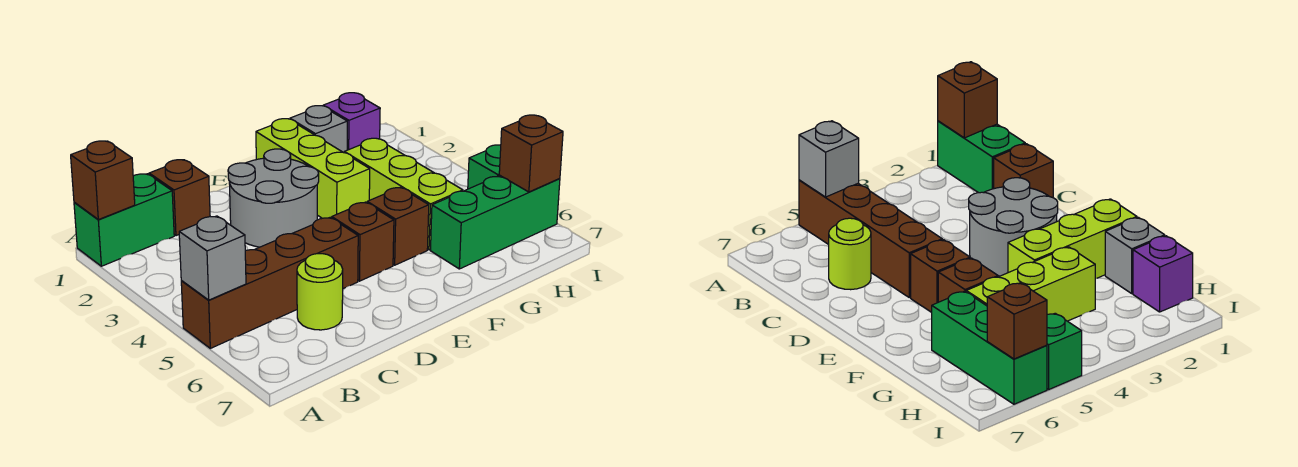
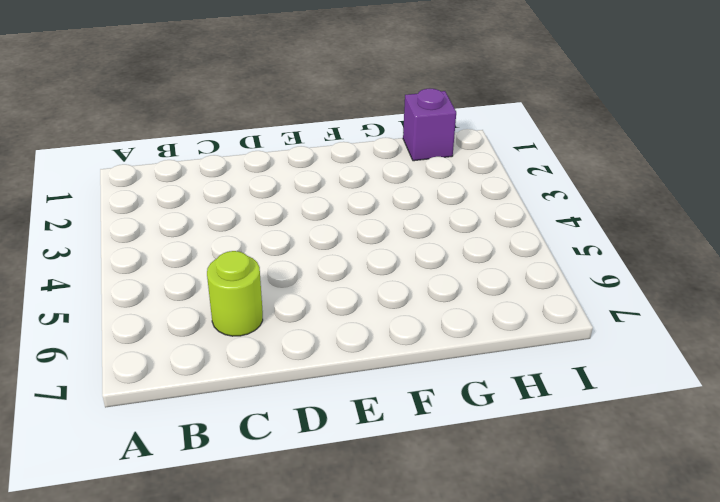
none -> green brick A1:B1 level 1
none -> brown brick A5:D5 level 1
none -> brown brick C1 level 1

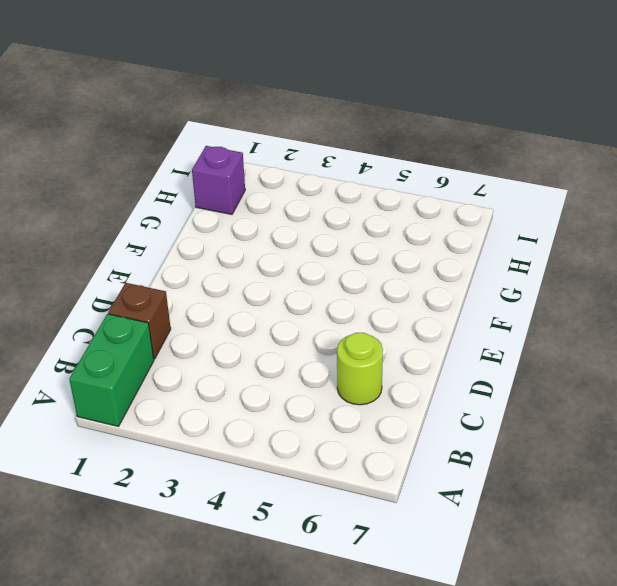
none -> brown brick A5:D5 level 1
none -> grey round brick D2:E3 level 1
none -> brown brick E5 level 1

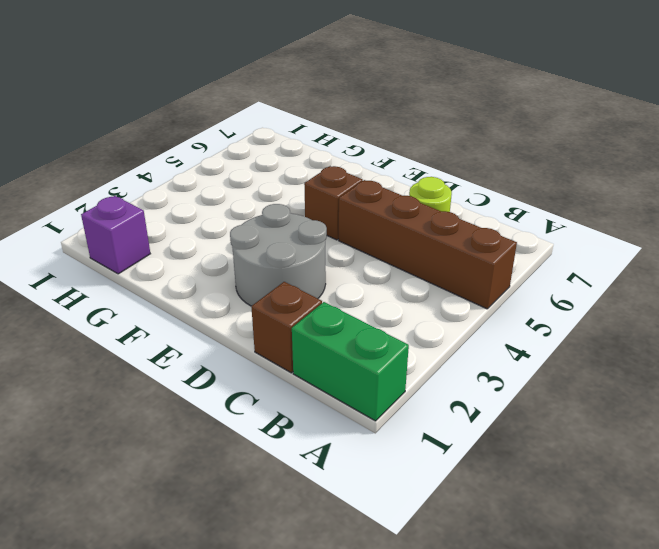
none -> lime brick F1:F3 level 1
none -> brown brick F5 level 1
none -> grey brick G1 level 1

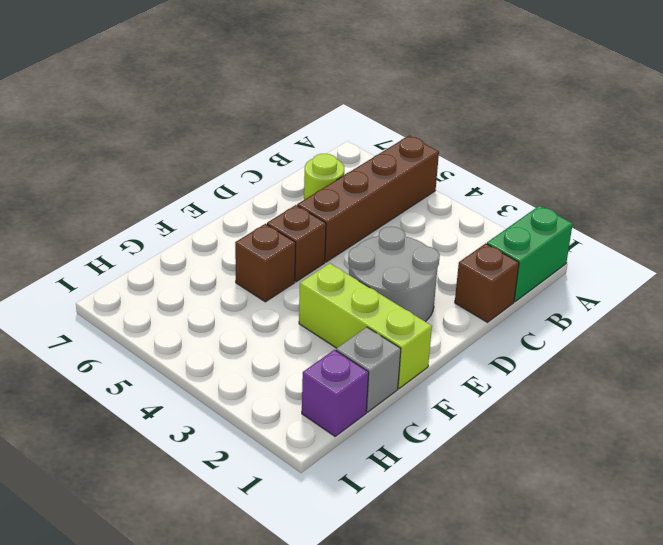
none -> lime brick G3:G5 level 1
none -> green brick G6:I6 level 1
none -> green brick I5 level 1

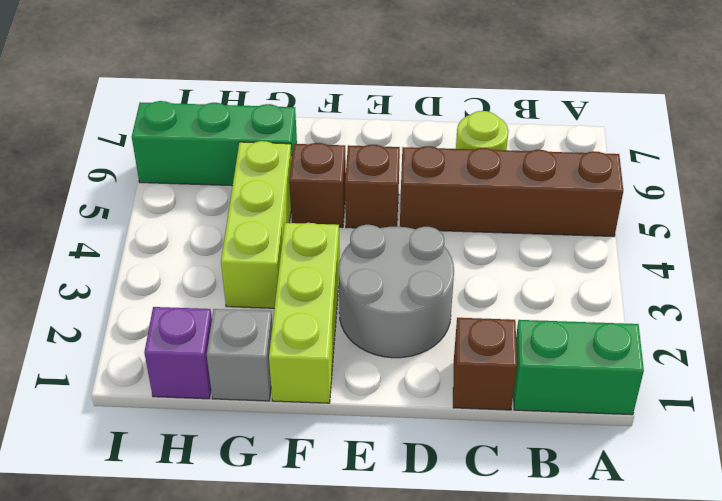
none -> green brick I5 level 1
none -> brown brick A1 level 2
none -> grey brick A5 level 2

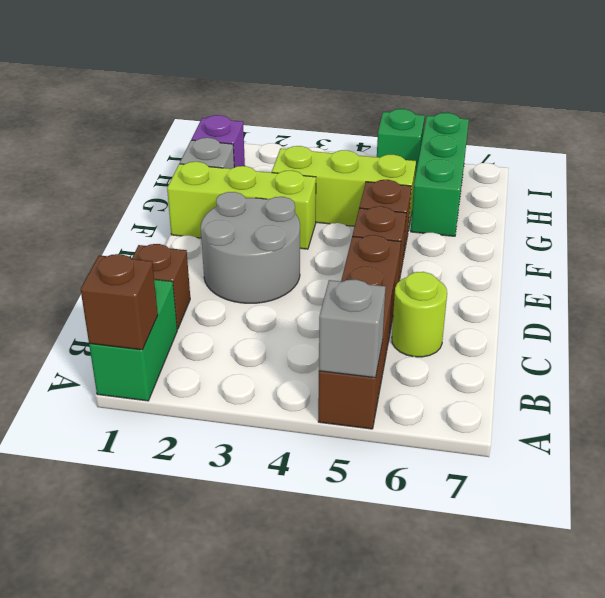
none -> brown brick I6 level 2

